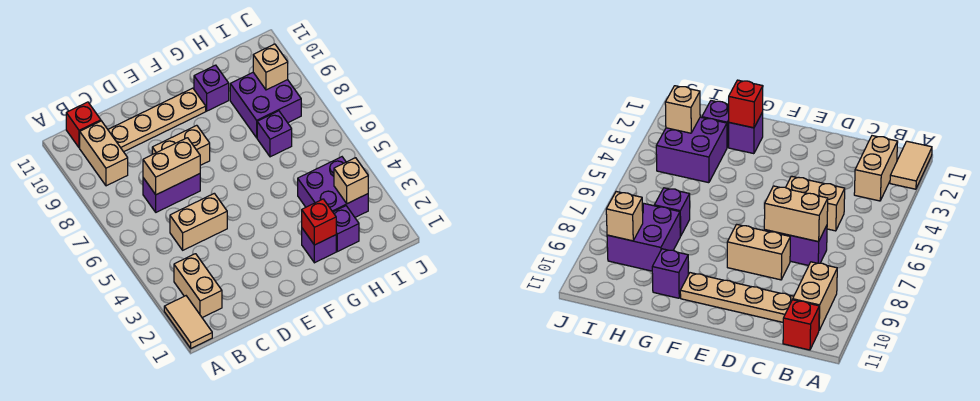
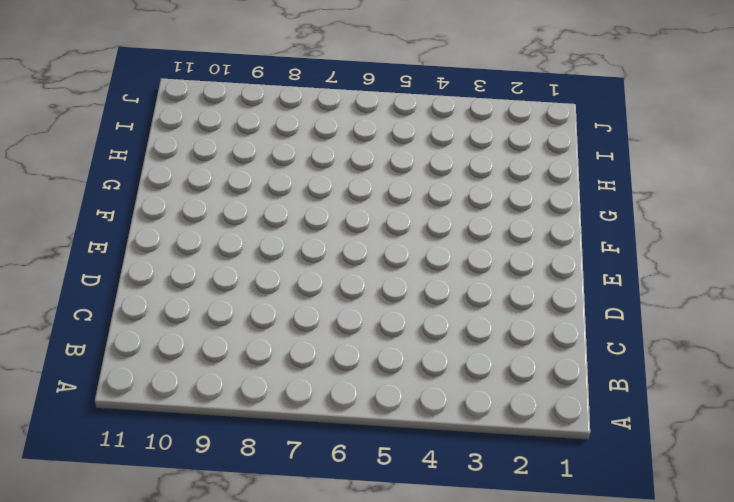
none -> tan tile A1:A2 level 1
none -> tan brick B2:B3 level 1
none -> tan brick B9:B10 level 1

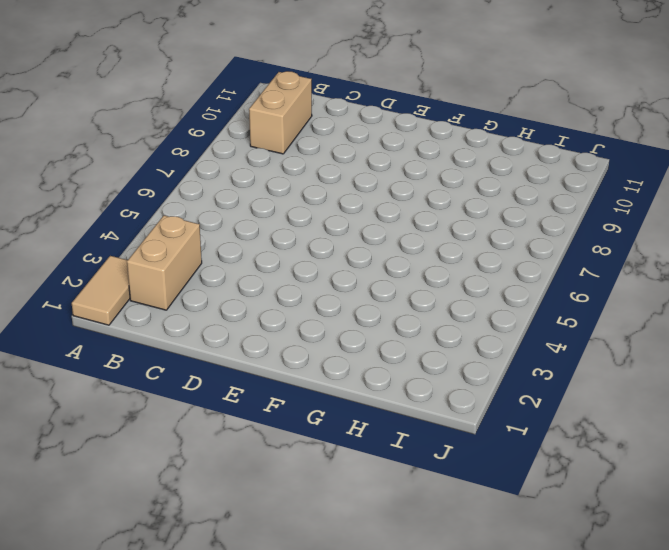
none -> red brick B11 level 1
none -> tan brick C5:D5 level 1
none -> purple brick C7:D7 level 1

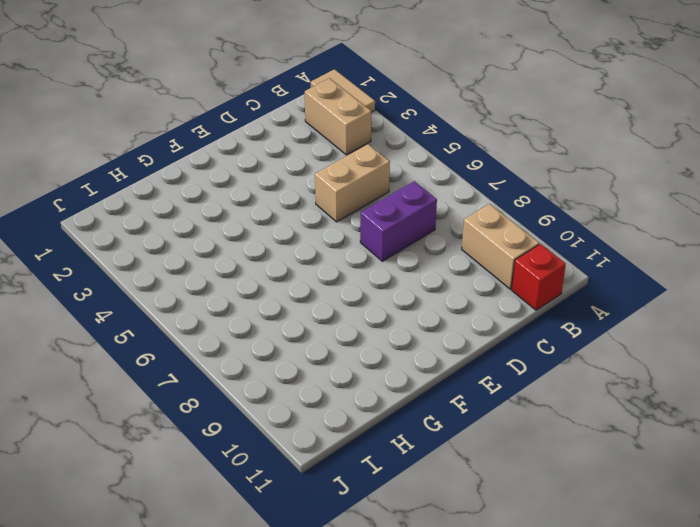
none -> tan plate C10:F10 level 1
none -> tan brick D8:E8 level 1
none -> purple brick G2 level 1

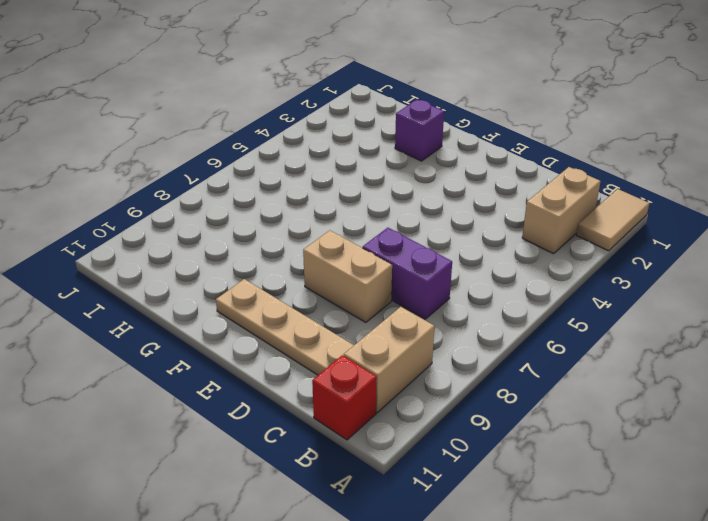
none -> tan brick C5:D5 level 1
none -> purple brick G10 level 1
none -> purple brick H2 level 1

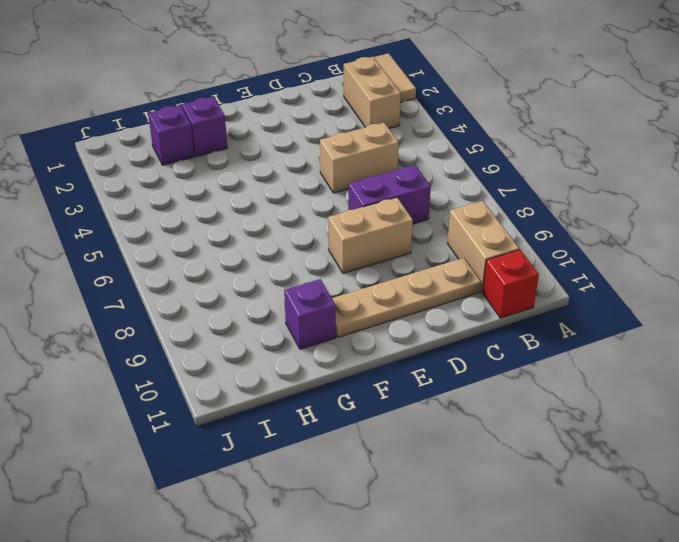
none -> purple brick H3:I4 level 1
none -> purple brick H7 level 1
none -> purple brick H8:I9 level 1

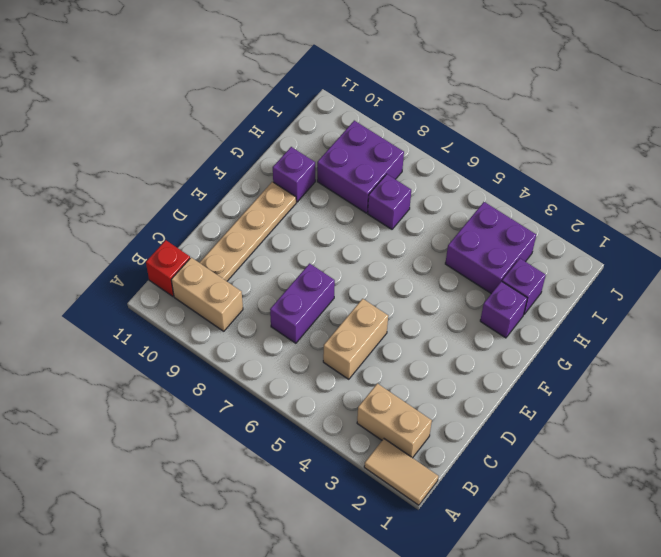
none -> tan brick D8:E8 level 1
none -> tan brick C7:D7 level 2
none -> red brick G2 level 2

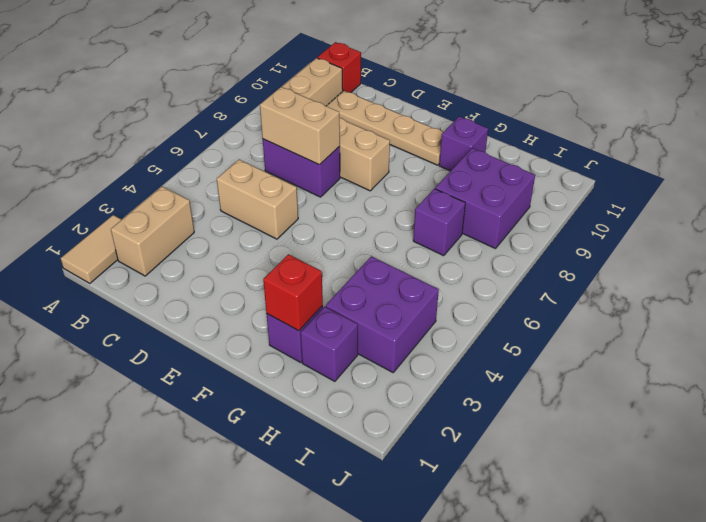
none -> tan brick I3 level 2
none -> tan brick I9 level 2

